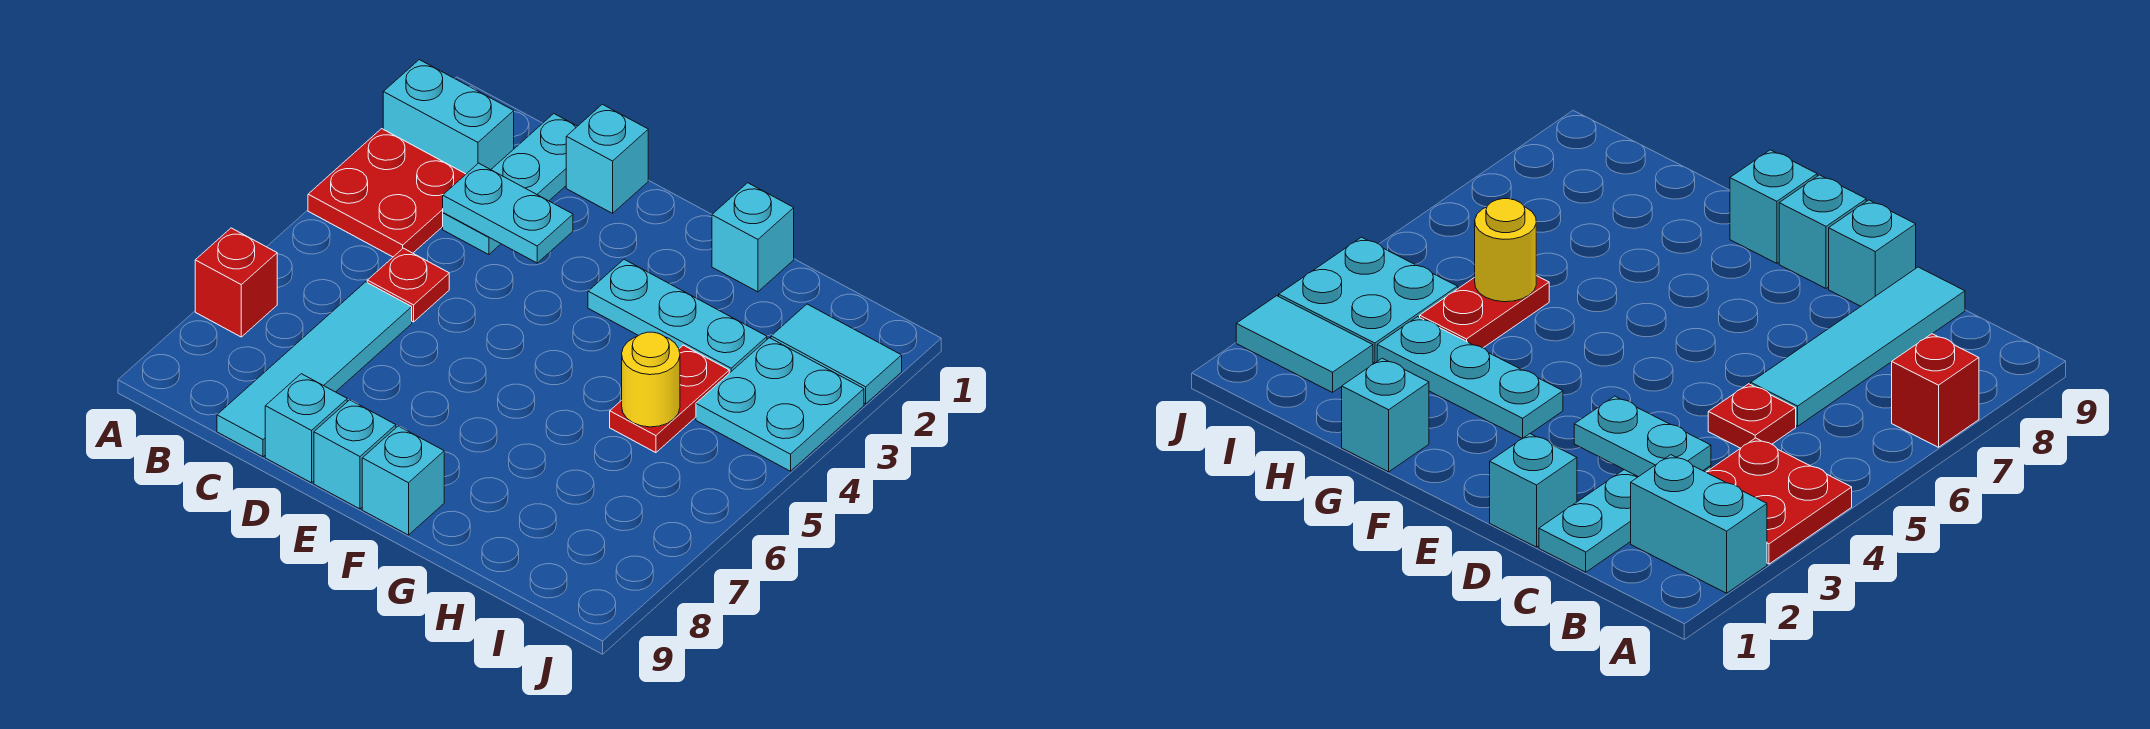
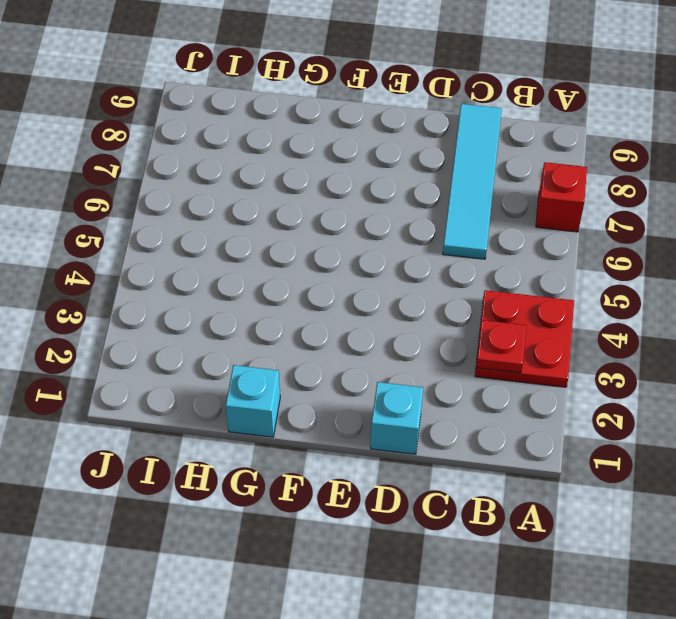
red plate B3 level 2 -> red plate C5 level 1
none -> cyan brick A2:B2 level 1
none -> cyan plate C1:C3 level 1
none -> cyan brick D9 level 1

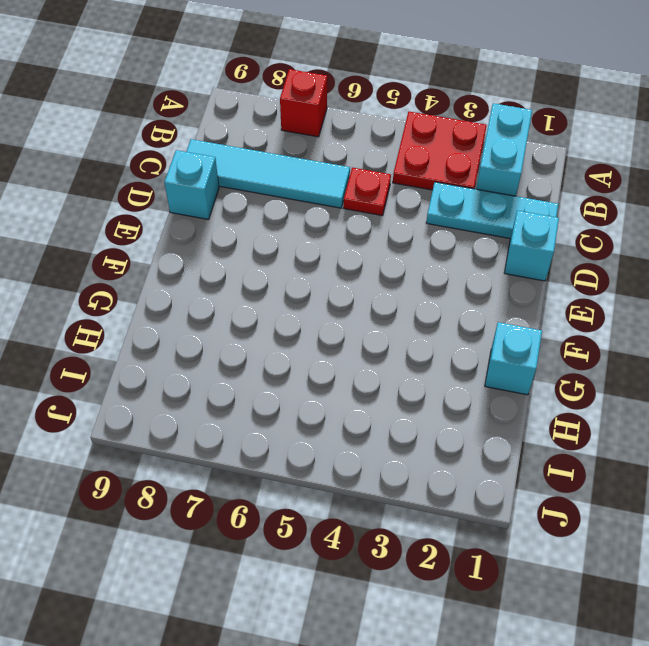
none -> cyan brick E9 level 1
none -> cyan plate F3:H3 level 1
none -> cyan brick F9 level 1

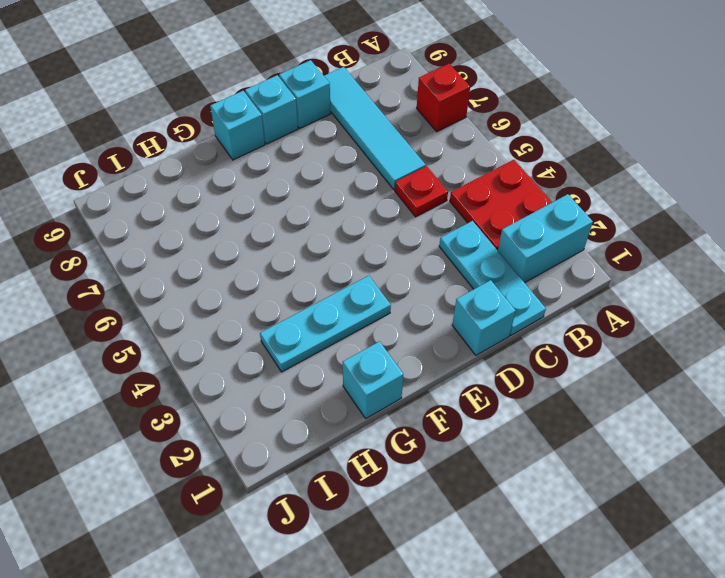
none -> red plate H4:H5 level 1
none -> cyan tile I2:J2 level 1
none -> cyan plate I3:J4 level 1

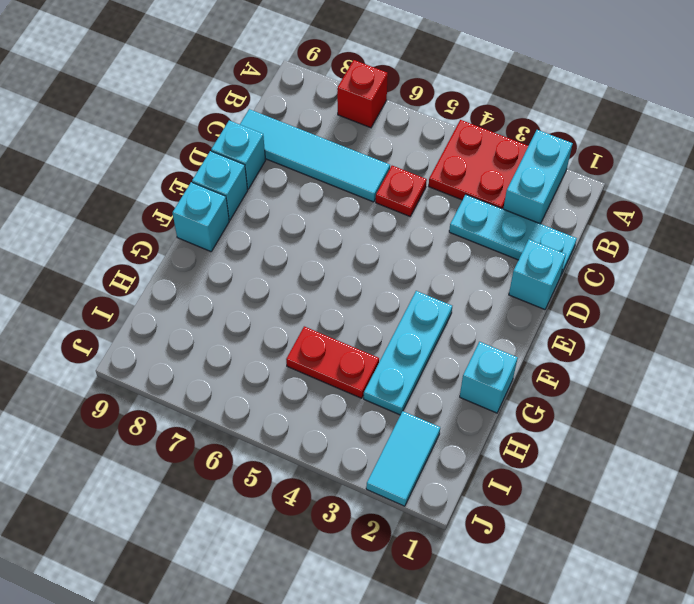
none -> cyan plate I3:J4 level 1
none -> cyan plate C3:D3 level 2
none -> yellow round brick H5 level 2

